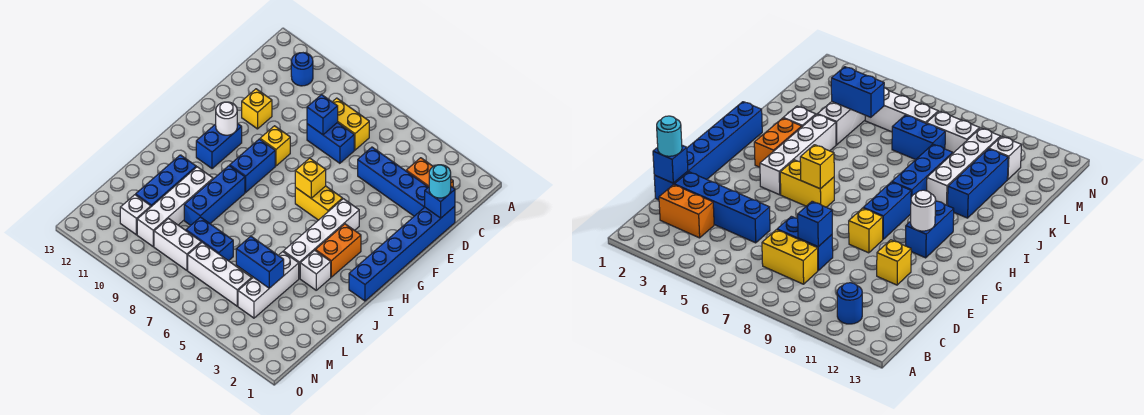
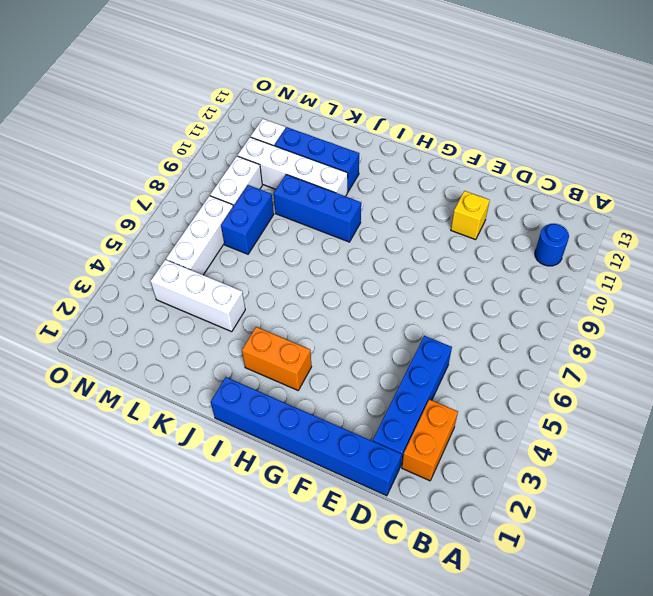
none -> yellow brick C7:C8 level 1
none -> blue brick D7:D8 level 1
none -> yellow brick F9 level 1

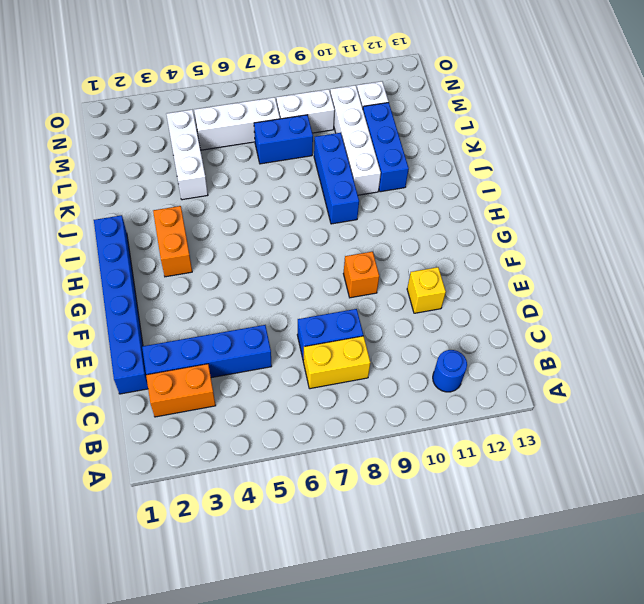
orange brick F9 level 1 -> yellow brick F9 level 1
none -> white brick G4:J4 level 1
none -> yellow brick G5:G6 level 1
none -> blue brick G9:H9 level 1

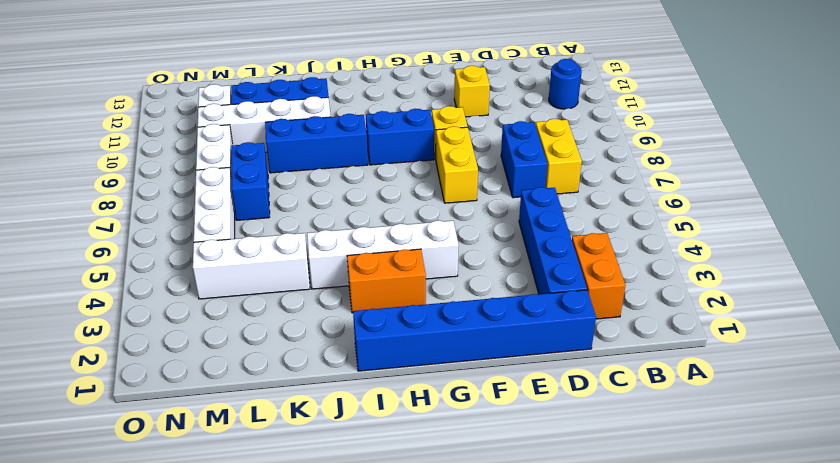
yellow brick F7:F8 level 1 -> yellow brick G5:G6 level 1
none -> blue brick G11:H11 level 1
none -> white brick J3 level 1
none -> blue brick D1 level 2

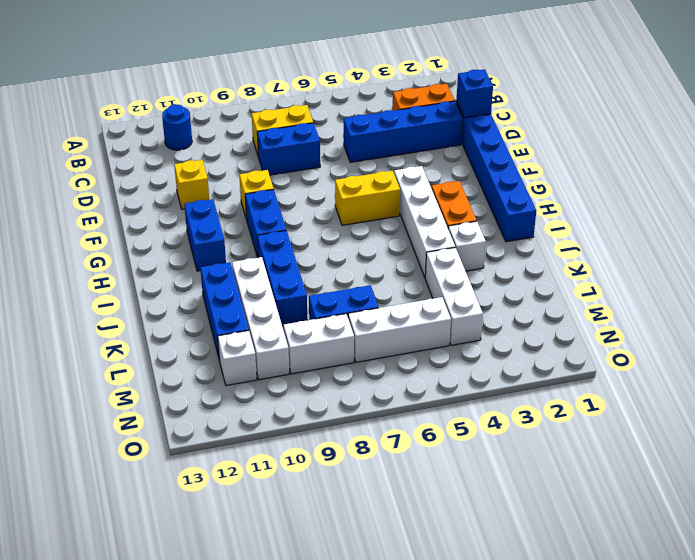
none -> blue brick D8 level 2
none -> yellow brick G6 level 2
none -> white round brick G11 level 2

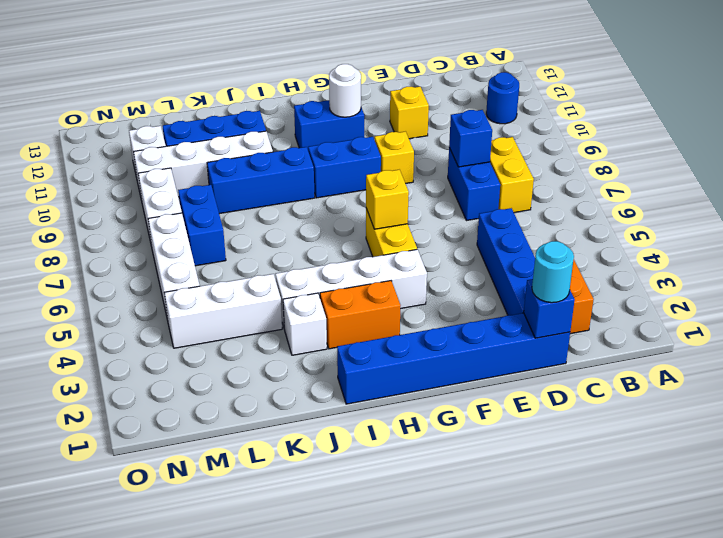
none -> blue brick L4:L5 level 2

